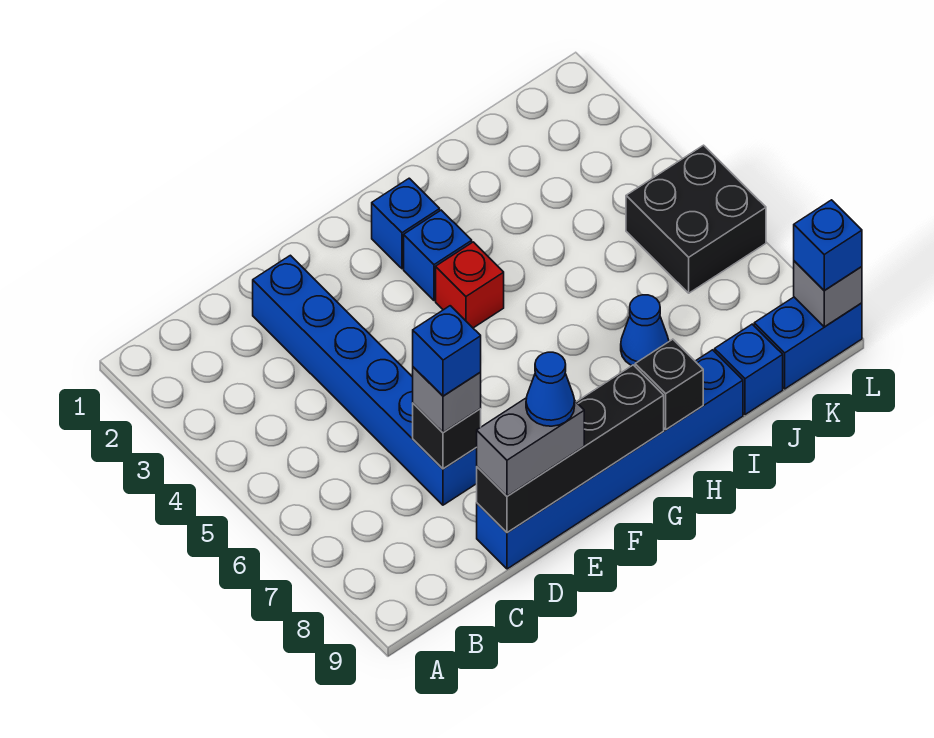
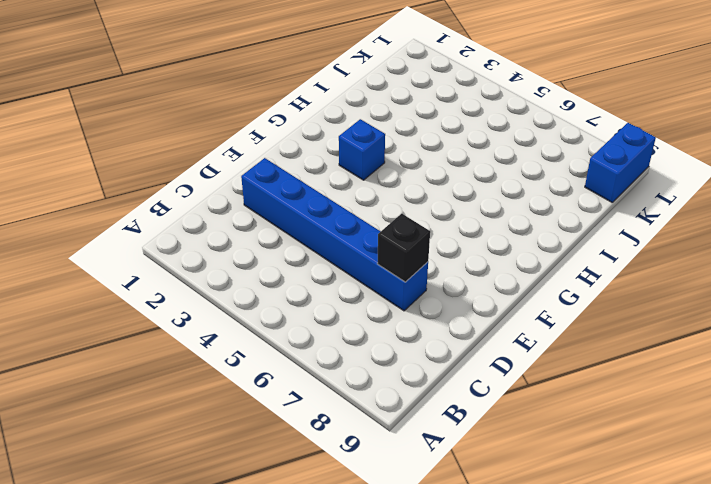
none -> blue brick D9:I9 level 1
none -> blue brick G2 level 1
none -> red brick G4 level 1

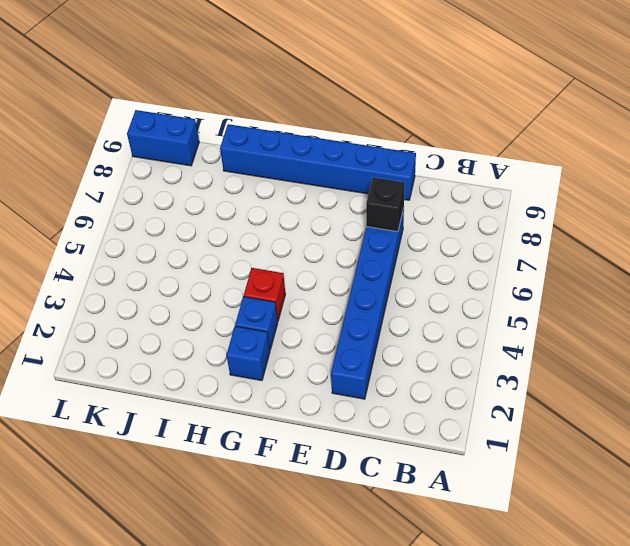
none -> blue cone I7 level 1
none -> blue brick J9 level 1
none -> black brick K5:L6 level 1

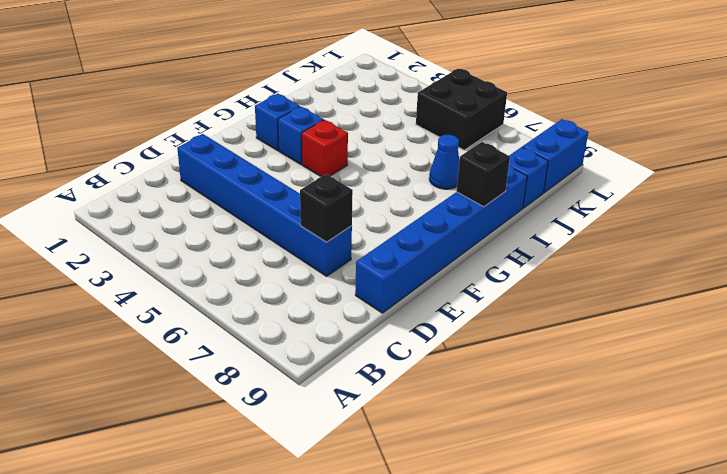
none -> black brick D9:G9 level 2
none -> grey brick L9 level 2
none -> grey brick D7 level 3

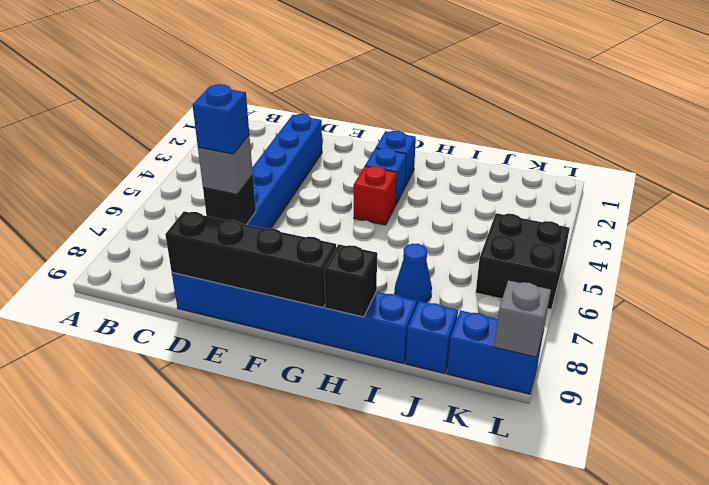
none -> grey brick D9:E9 level 3
none -> blue brick L9 level 3
none -> blue cone E9 level 4

